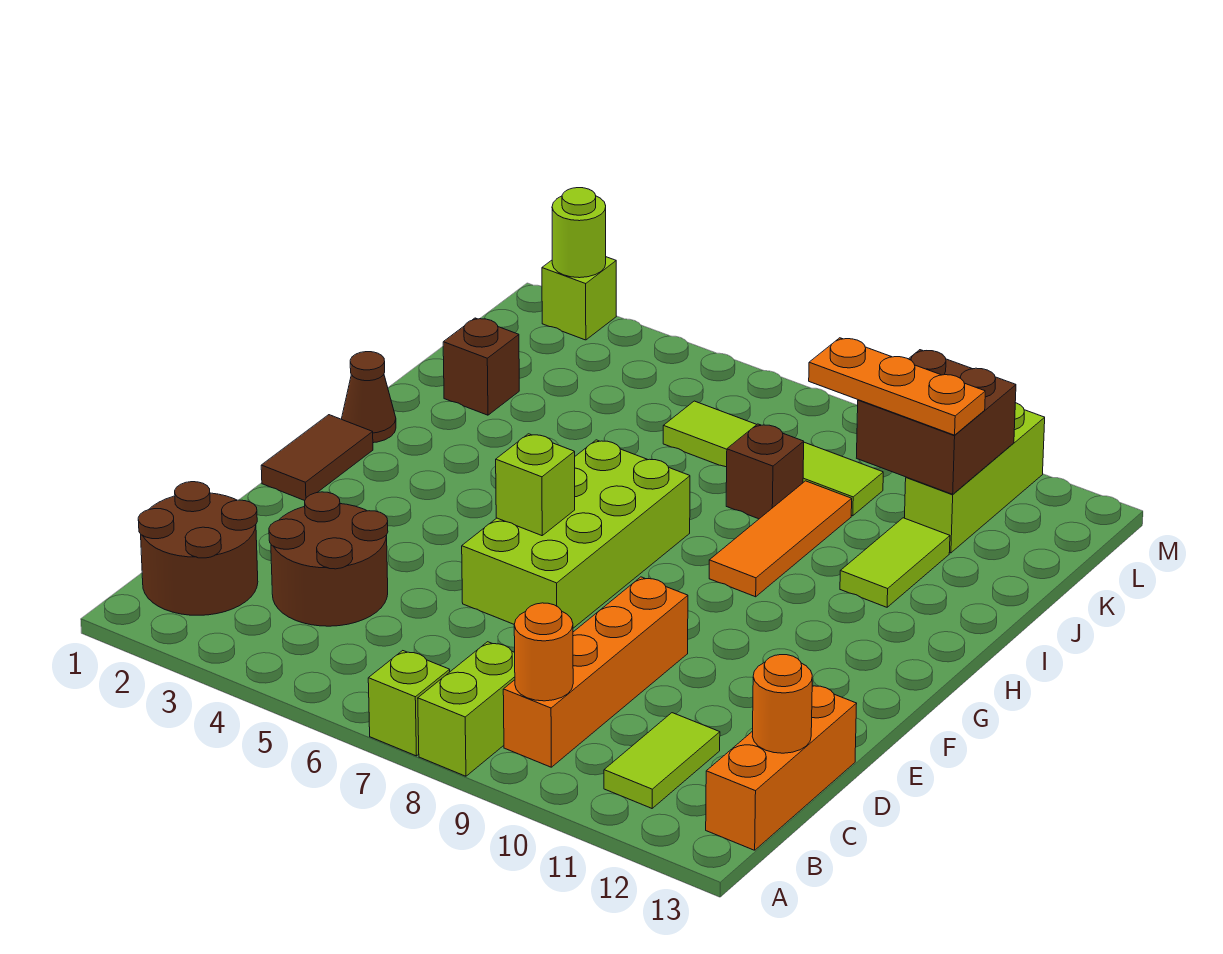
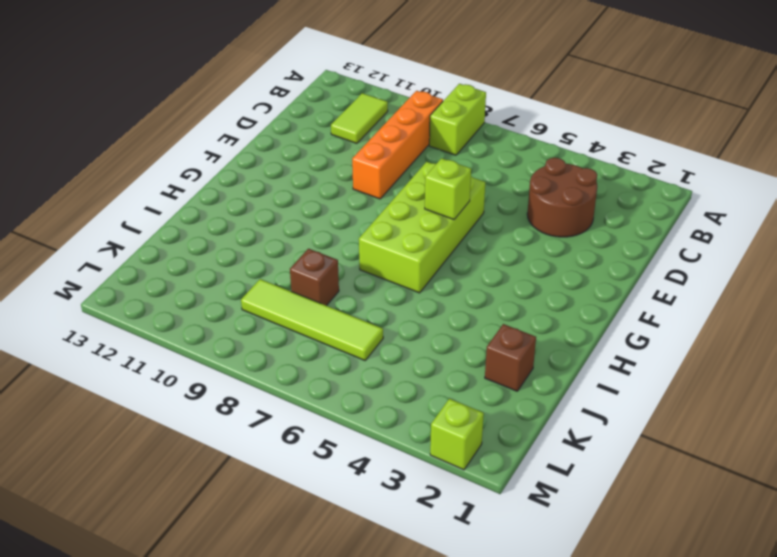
none -> lime brick A7 level 1
none -> brown round brick B1:C2 level 1
none -> orange brick B13:D13 level 1

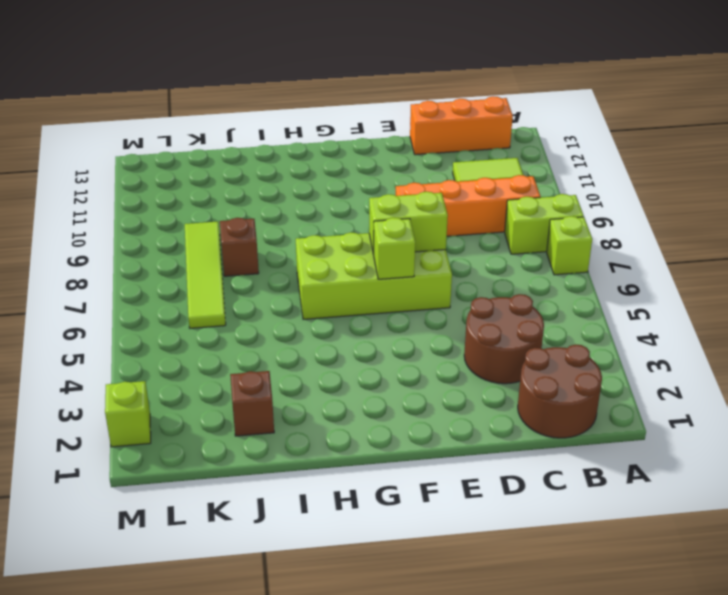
lime brick E7:F7 level 2 -> none
none -> brown tile F1:G1 level 1
none -> brown cone H1 level 1
none -> orange tile H9:J9 level 1

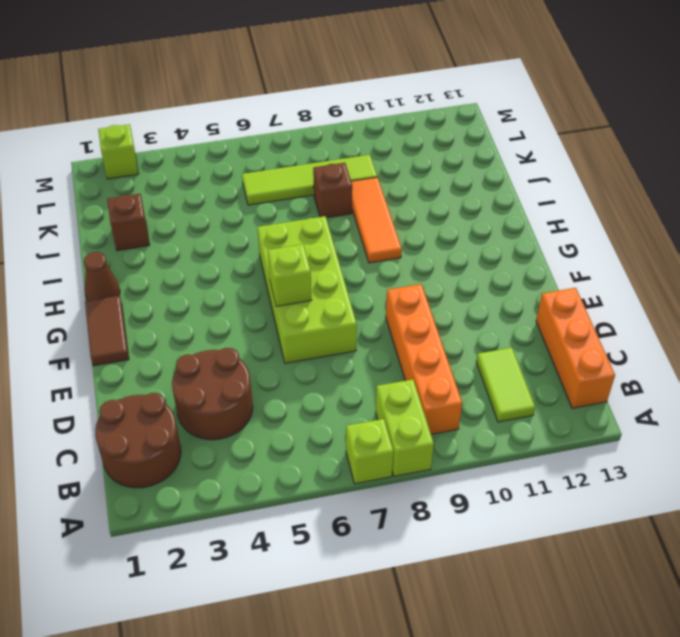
none -> lime tile I11:J11 level 1
none -> lime brick K11:M11 level 1
none -> orange round brick B9 level 2

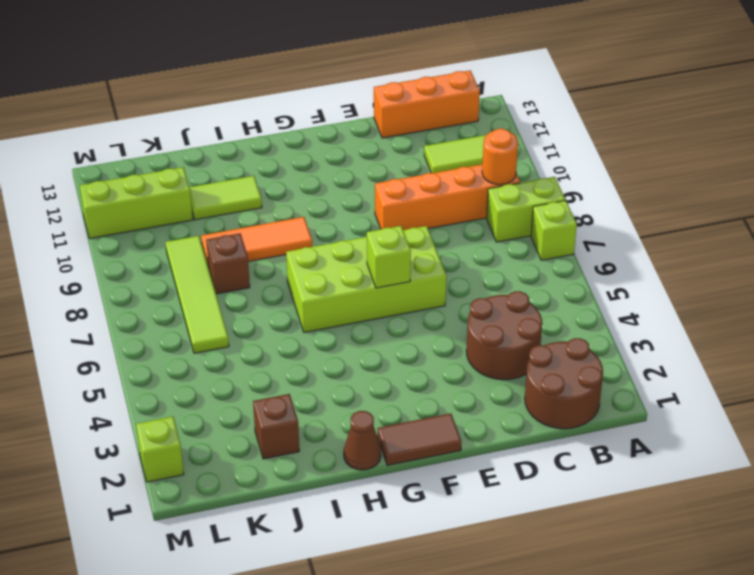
none -> orange round brick C13 level 2
none -> brown brick K10:L11 level 2
none -> lime round brick M2 level 2

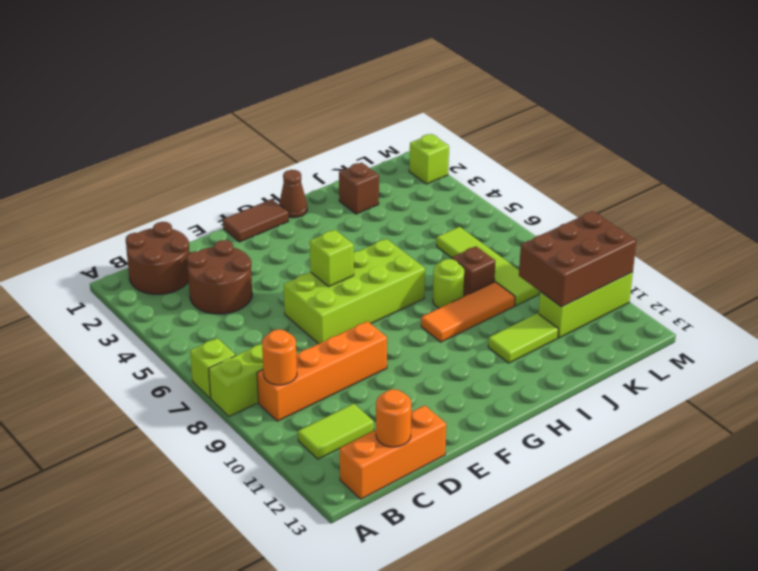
lime round brick I8 level 1 -> lime round brick M2 level 2
brown brick K10:M11 level 2 -> brown brick K10:L11 level 2
none -> orange plate K9:K11 level 3

